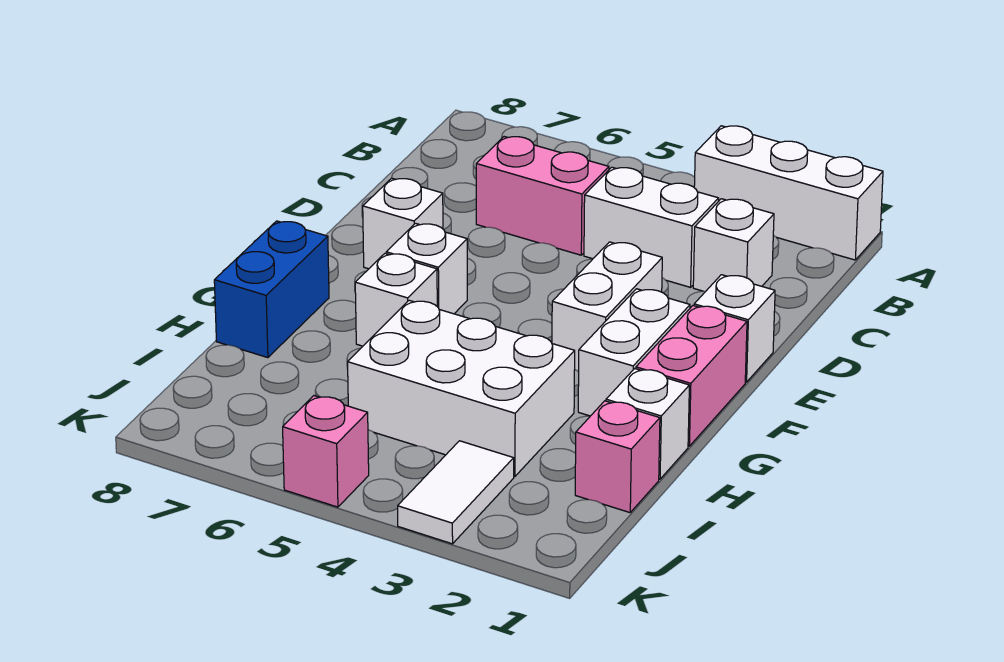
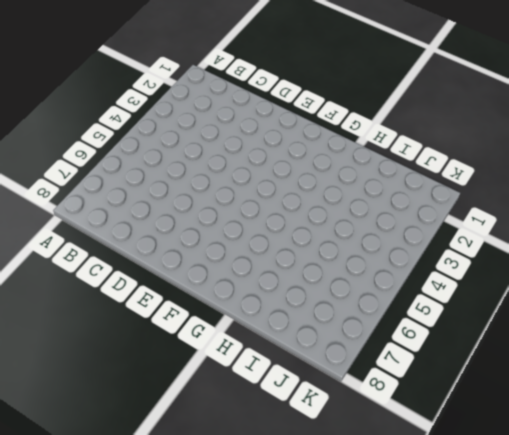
none -> white brick A1:A3 level 1
none -> white brick C2 level 1
none -> white brick C3:C4 level 1

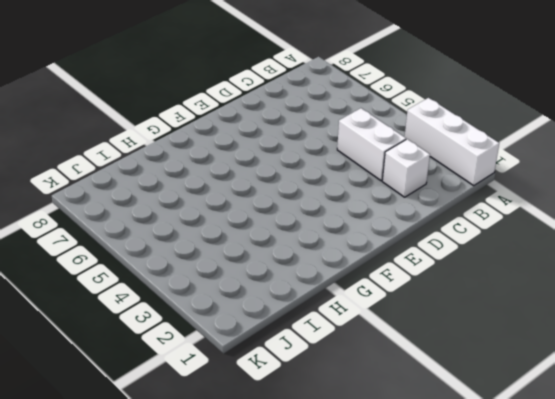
none -> pink brick C5:C6 level 1
none -> white brick E1 level 1
none -> white brick E3:F3 level 1

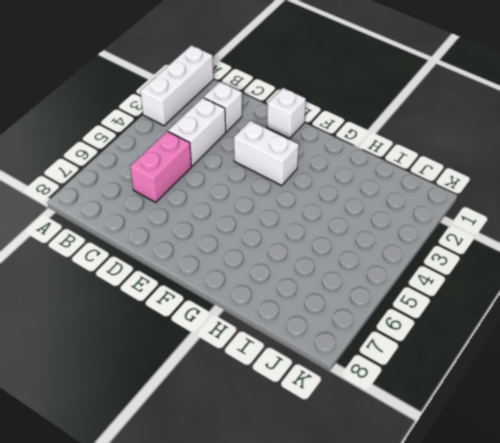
none -> white brick E7 level 1
none -> pink brick F1:G1 level 1
none -> white brick F2:G2 level 1

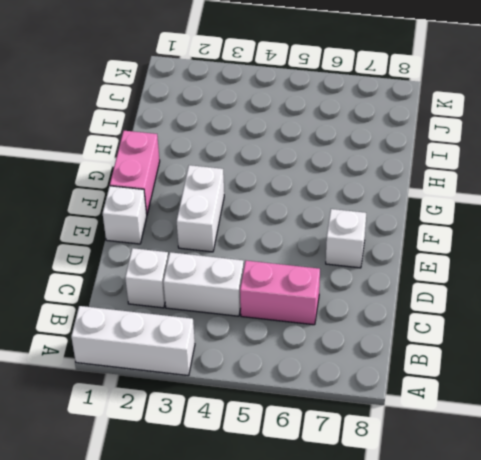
none -> white brick F2:G2 level 1
none -> white brick F6 level 1
none -> white brick G6 level 1

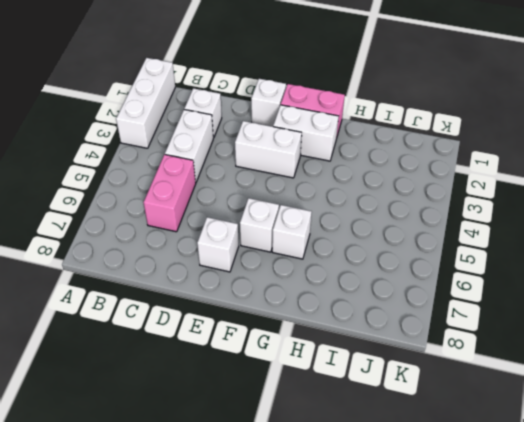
none -> blue brick G8:H8 level 1
none -> white brick H1 level 1
none -> white brick H3:I5 level 1

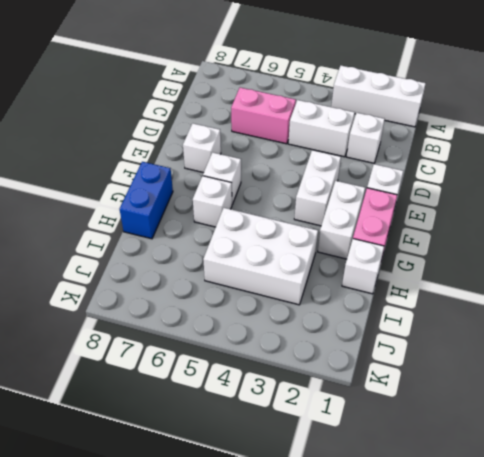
none -> pink brick I1 level 1
none -> white tile J3:K3 level 1
none -> pink brick K5 level 1

